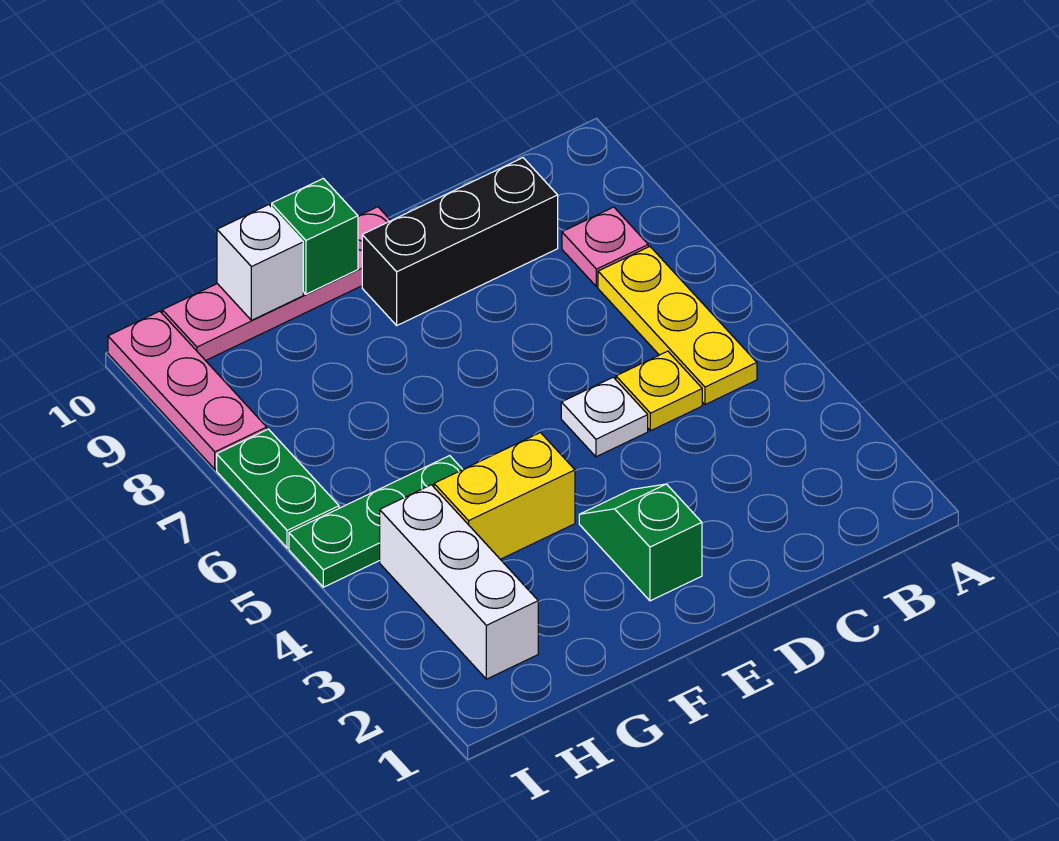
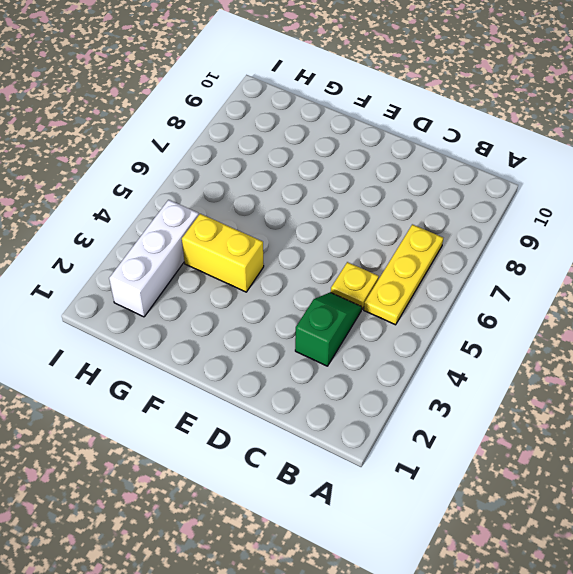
green slope C3:C4 level 1 top 3 -> green slope E2:E3 level 1 top 2
none -> pink plate B8 level 1
none -> black brick C9:E9 level 1
none -> white plate D5 level 1

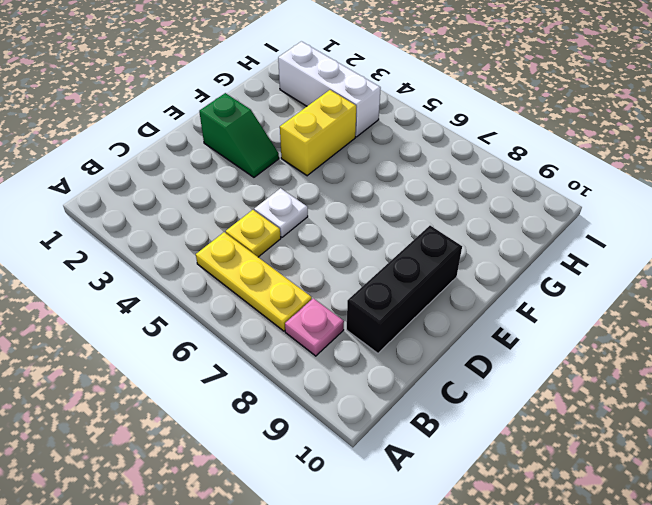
none -> pink plate E10:H10 level 1
none -> green plate G5:I5 level 1
none -> green plate I6:I7 level 1

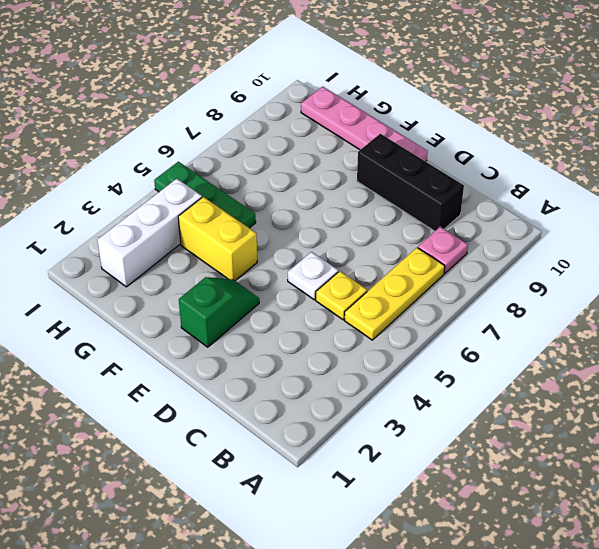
none -> green plate I6:I7 level 1
none -> pink plate I8:I10 level 1
none -> green brick F10 level 2

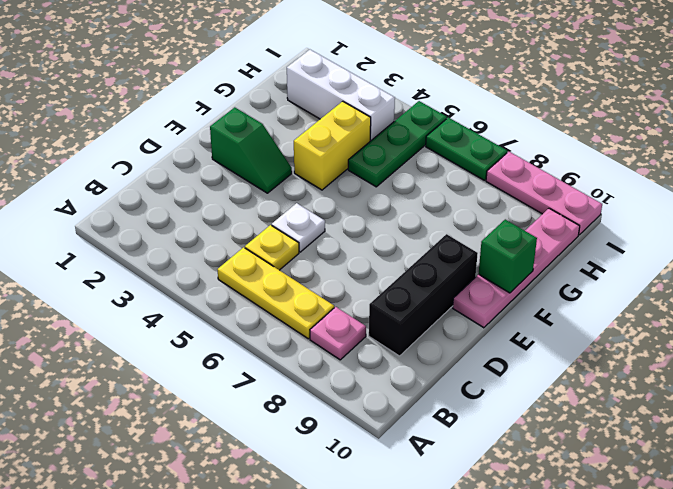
none -> white brick G10 level 2

